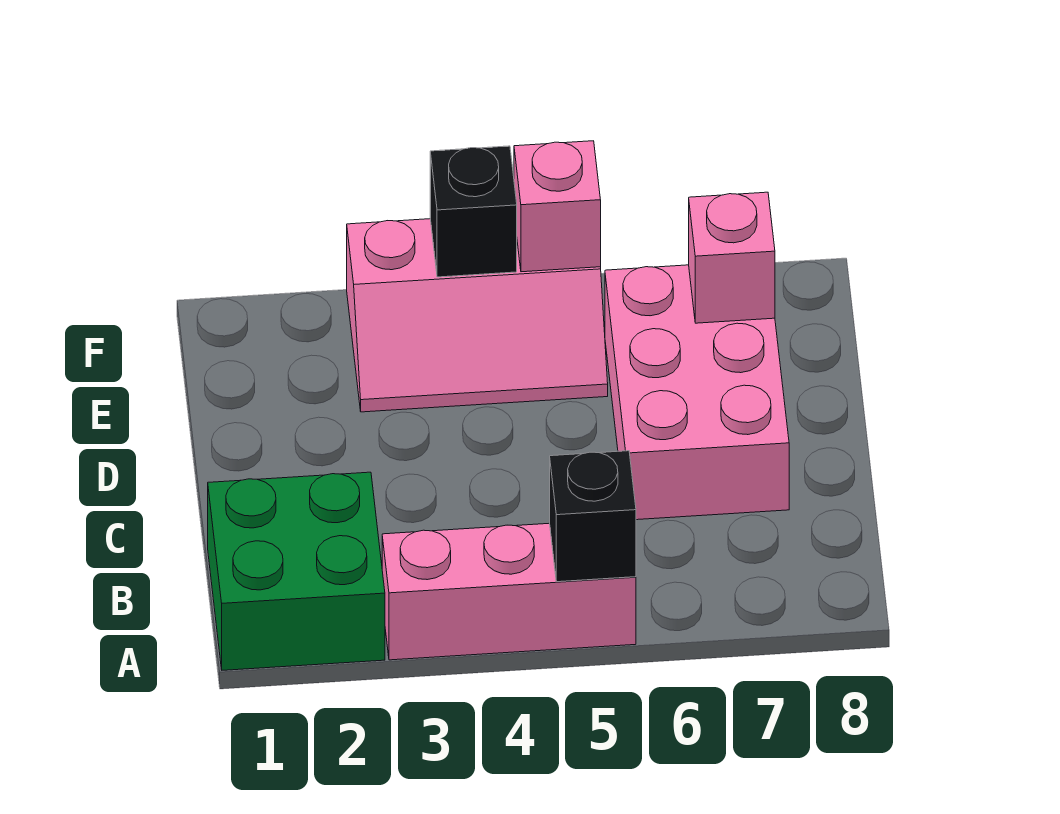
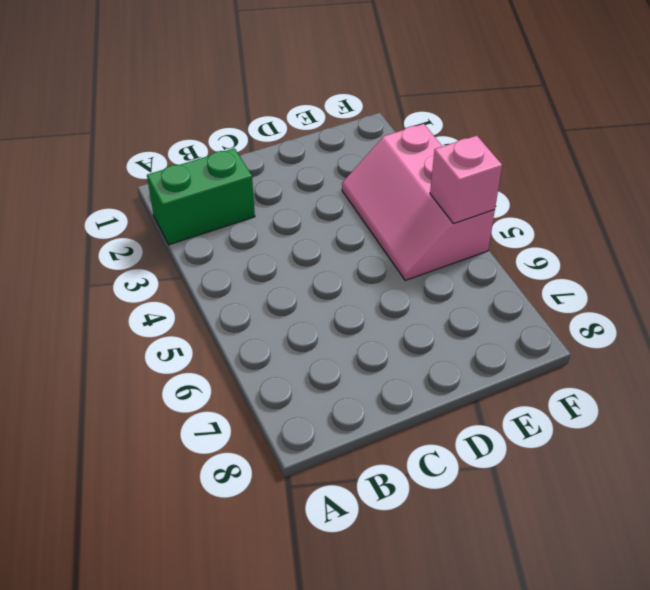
green brick A2:B2 level 1 -> green brick A1:B2 level 1
none -> pink brick A3:A5 level 1
none -> pink brick C6:E7 level 1

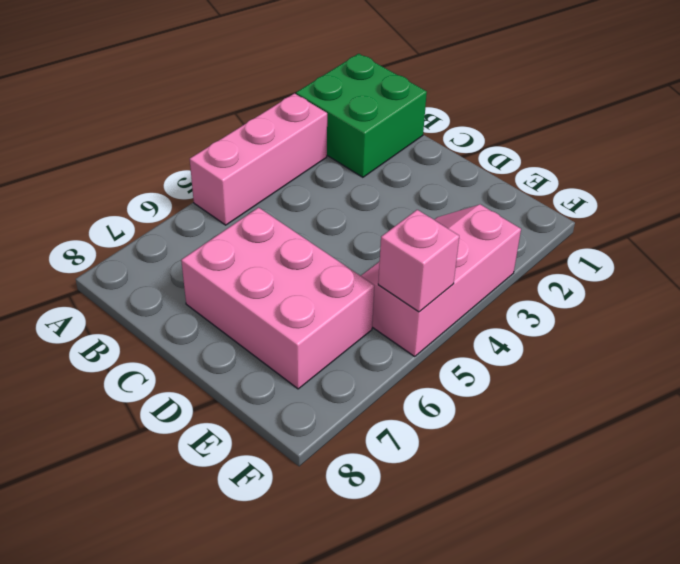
none -> black brick A5 level 2
none -> pink brick E7 level 2

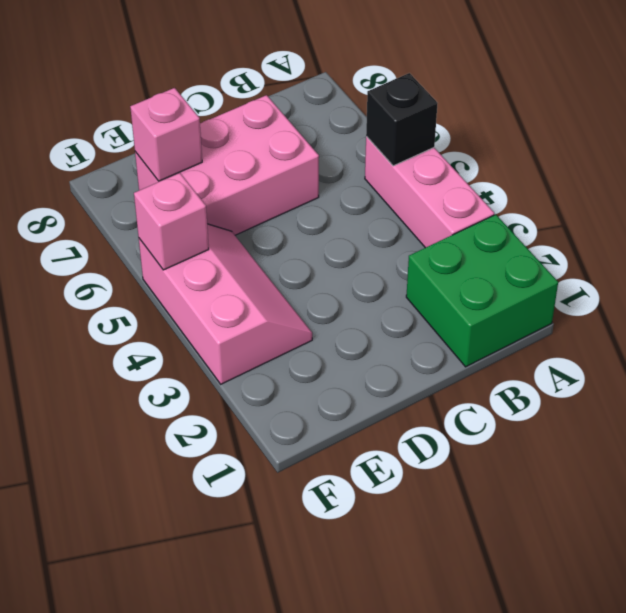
none -> black brick F4 level 2

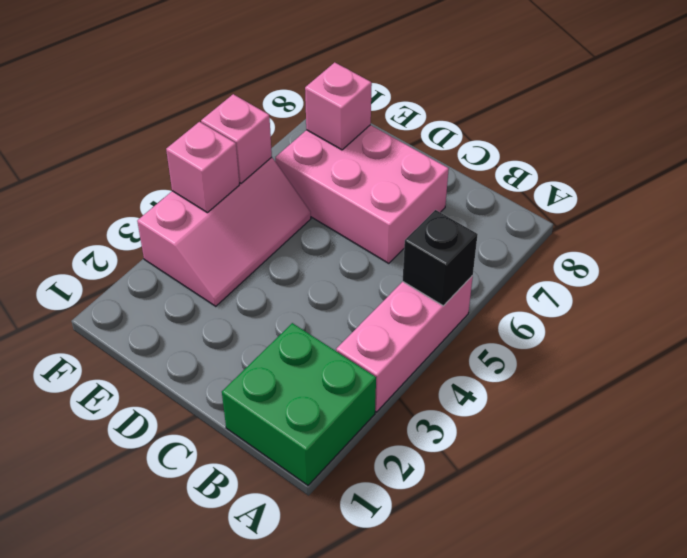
pink brick F4 level 2 -> black brick F4 level 2

